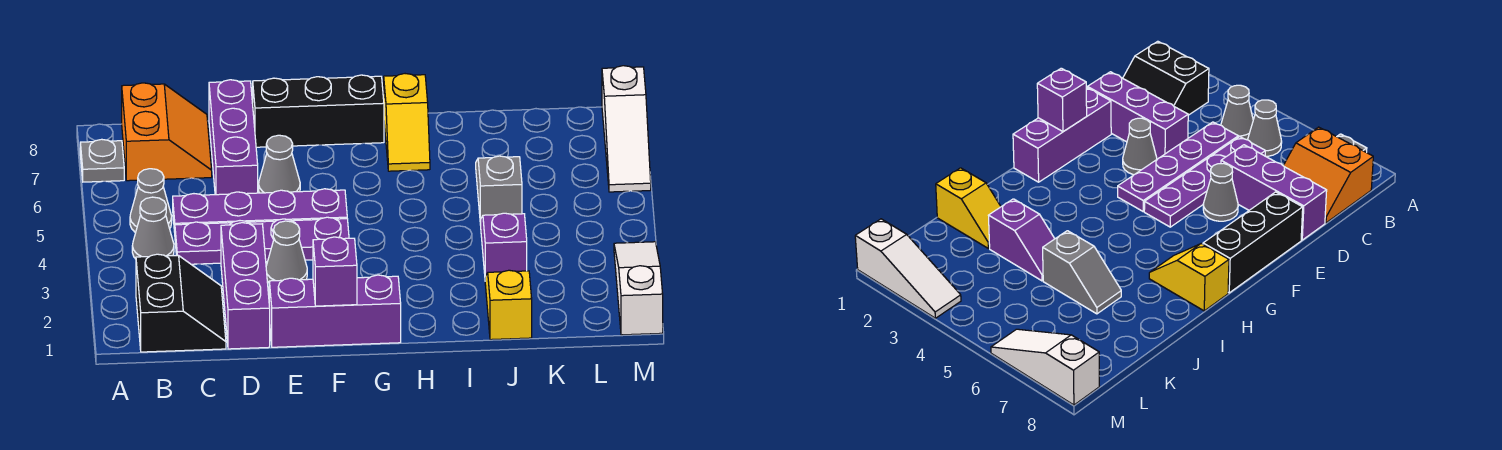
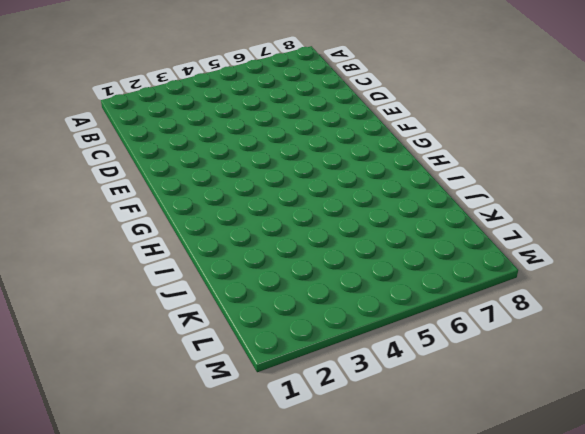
none -> grey plate A7 level 1
none -> black slope B1:C2 level 1 top B
none -> grey cone B4 level 1

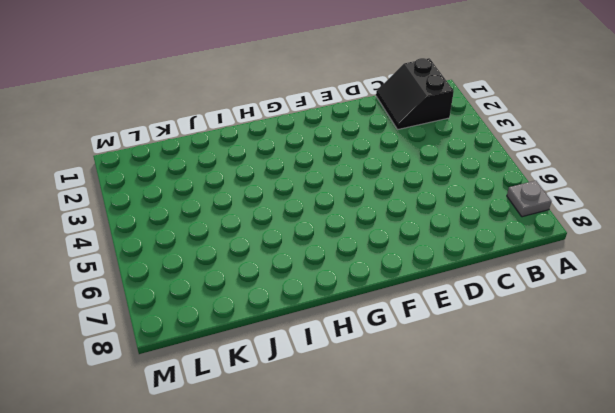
none -> grey cone B4 level 1
none -> grey cone B5 level 1
none -> orange slope B7:C8 level 1 top B

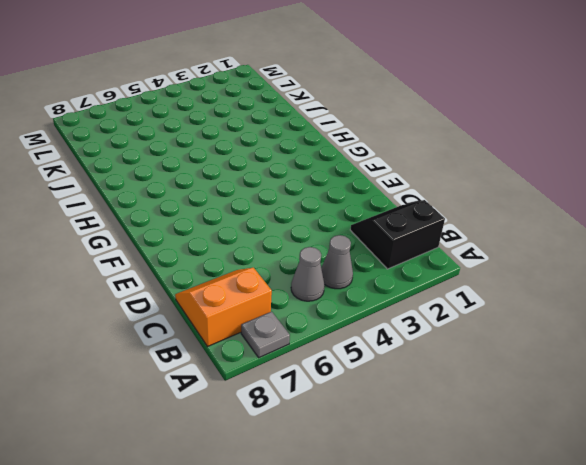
none -> purple plate C4:F4 level 1
none -> purple plate C5:F5 level 1
none -> purple brick D1:D3 level 1

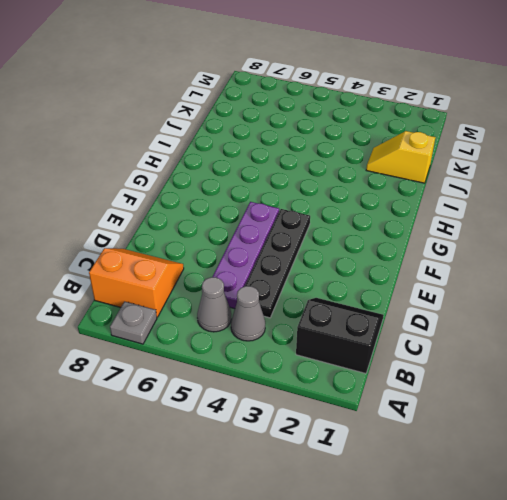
black plate C4:F4 level 1 -> purple plate C4:F4 level 1
none -> purple brick D1:D3 level 1
none -> purple brick D6:D8 level 1
none -> purple brick E1:G1 level 1

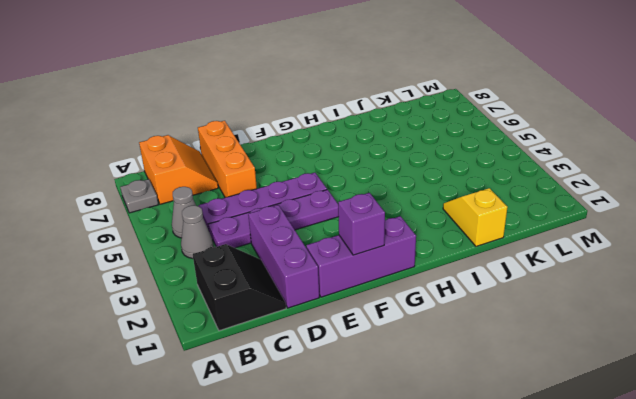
orange brick D6:D8 level 1 -> purple brick D6:D8 level 1
none -> grey cone E3 level 1
none -> grey cone E6 level 1
none -> black brick E8:G8 level 1

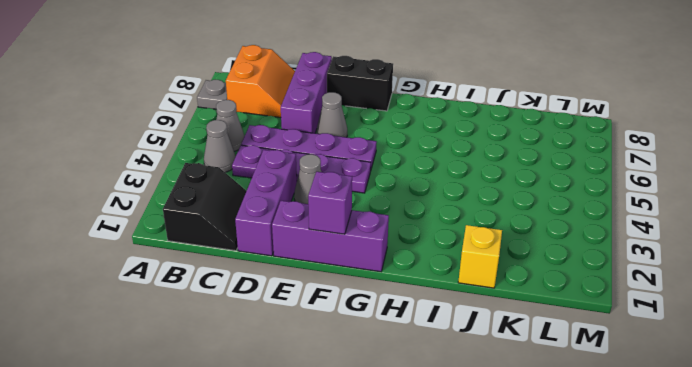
black brick E8:F8 level 1 -> black brick E8:G8 level 1
none -> yellow slope H7:H8 level 1 top 8
none -> purple slope J3:J4 level 1 top 3
none -> grey slope J5:J6 level 1 top 5

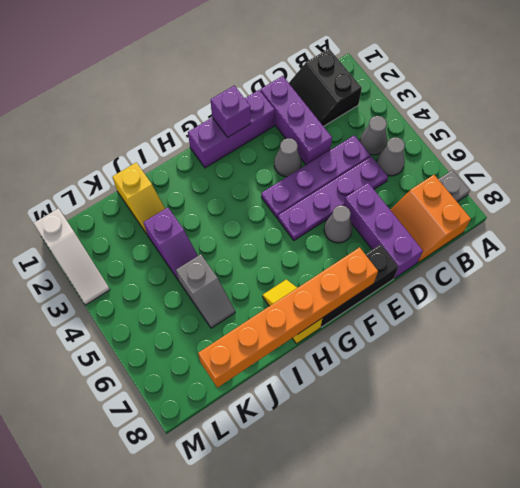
orange brick F8:K8 level 2 -> none
none -> white slope M6:M8 level 1 top 8

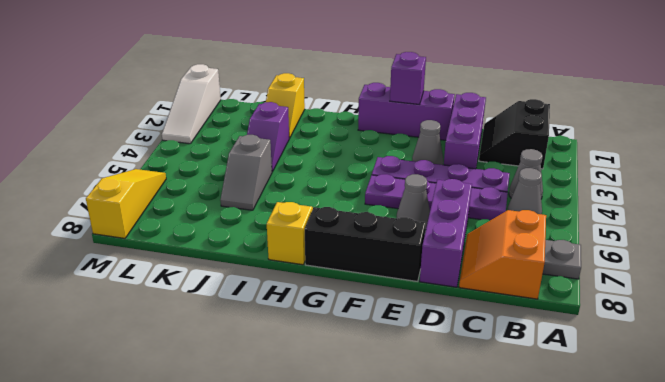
yellow slope M6:M8 level 1 top 8 -> white slope M6:M8 level 1 top 8

